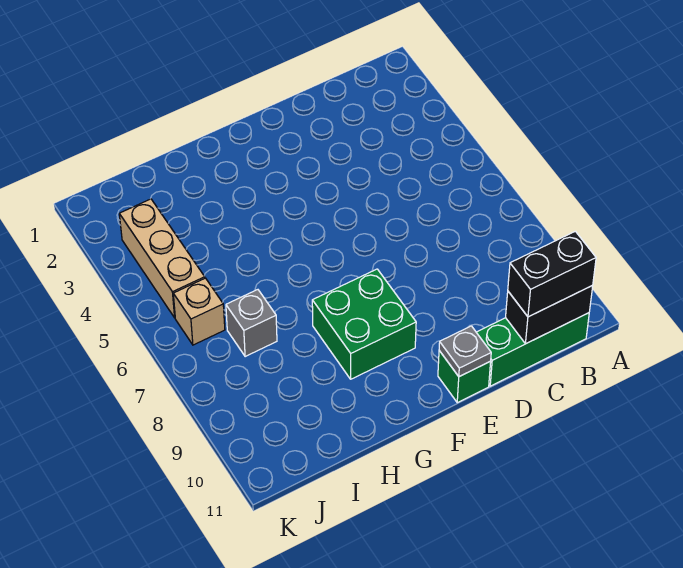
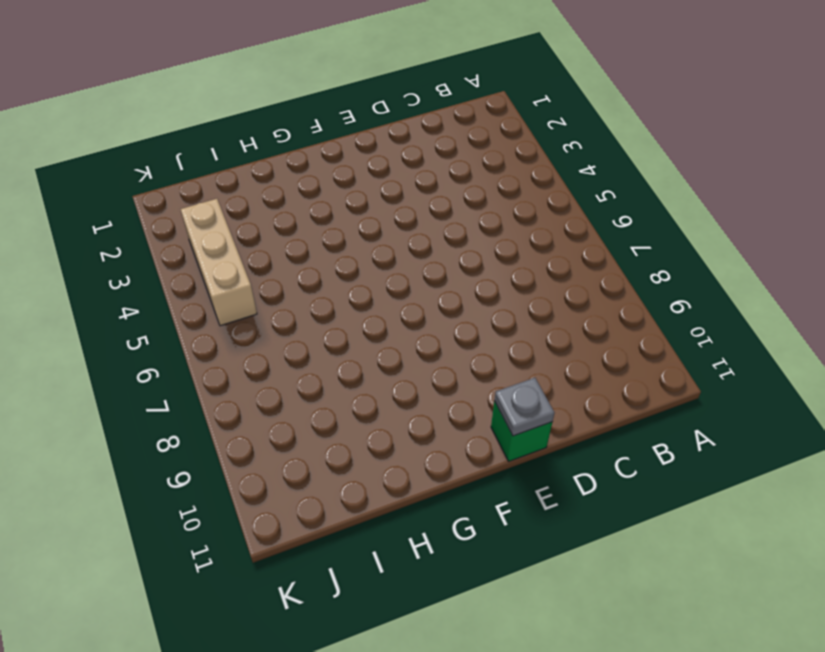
none -> green brick B11:D11 level 1
none -> green brick F8:G9 level 1

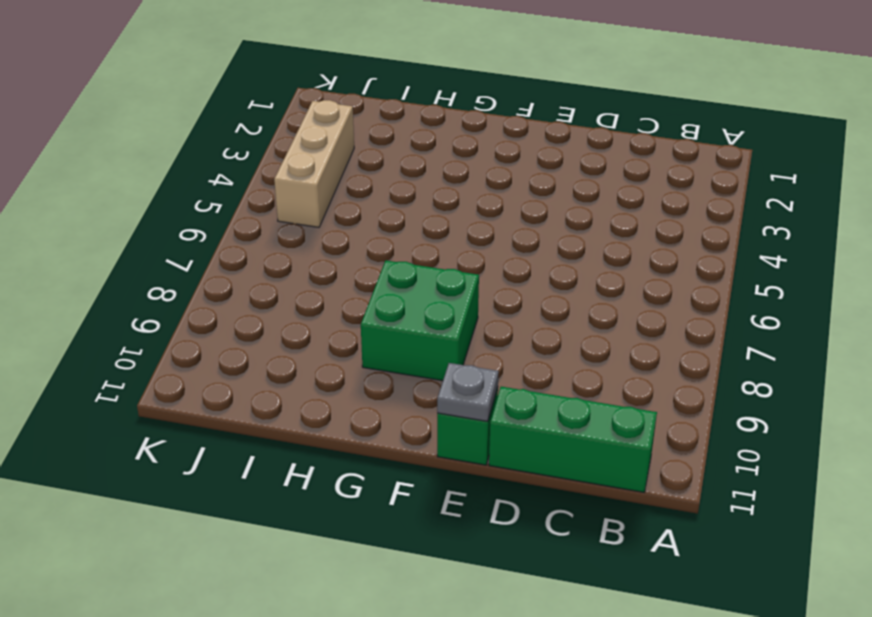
none -> grey brick I7 level 1
none -> tan brick J6 level 1

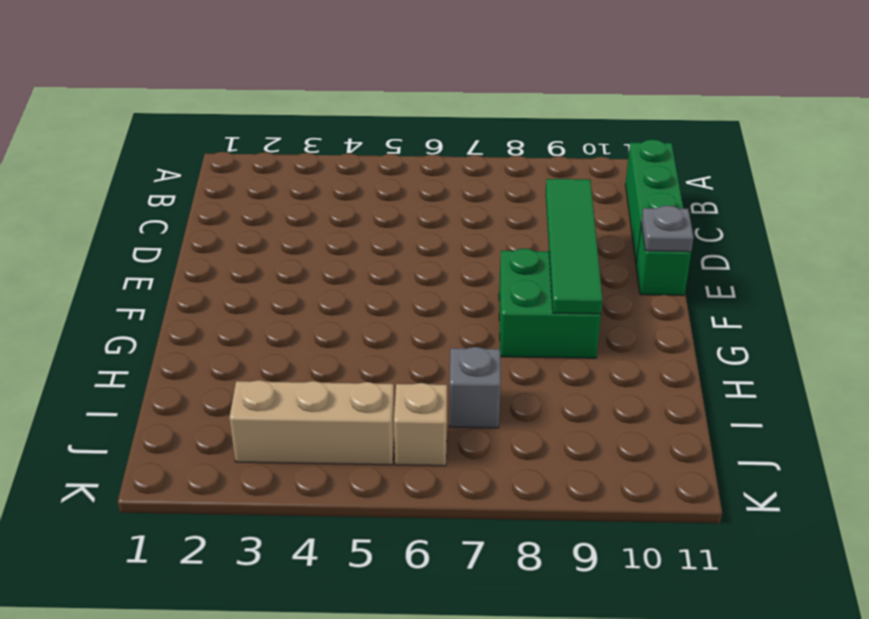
green tile D9:G9 level 2 -> none
none -> black brick B11:C11 level 2
none -> black brick B11:C11 level 3

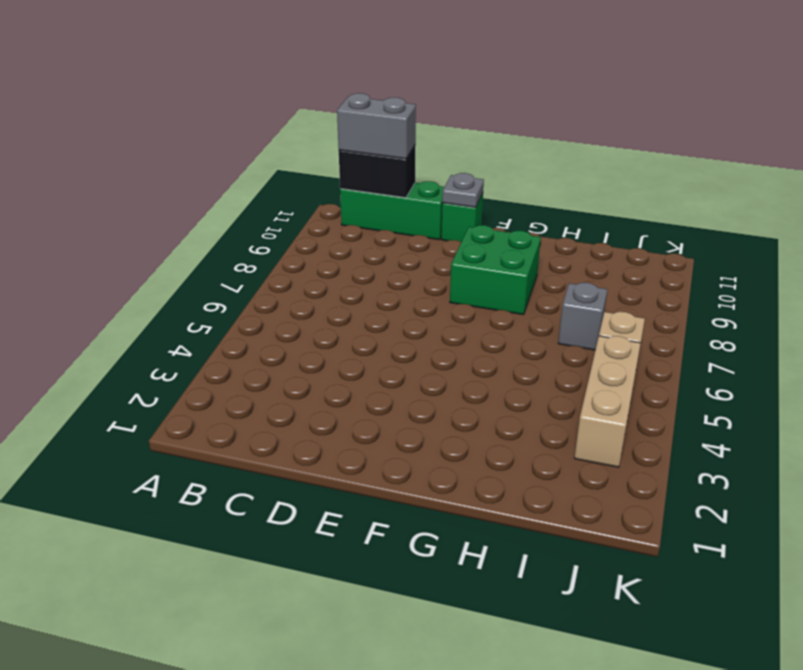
grey brick B11:C11 level 3 -> black brick B11:C11 level 3

